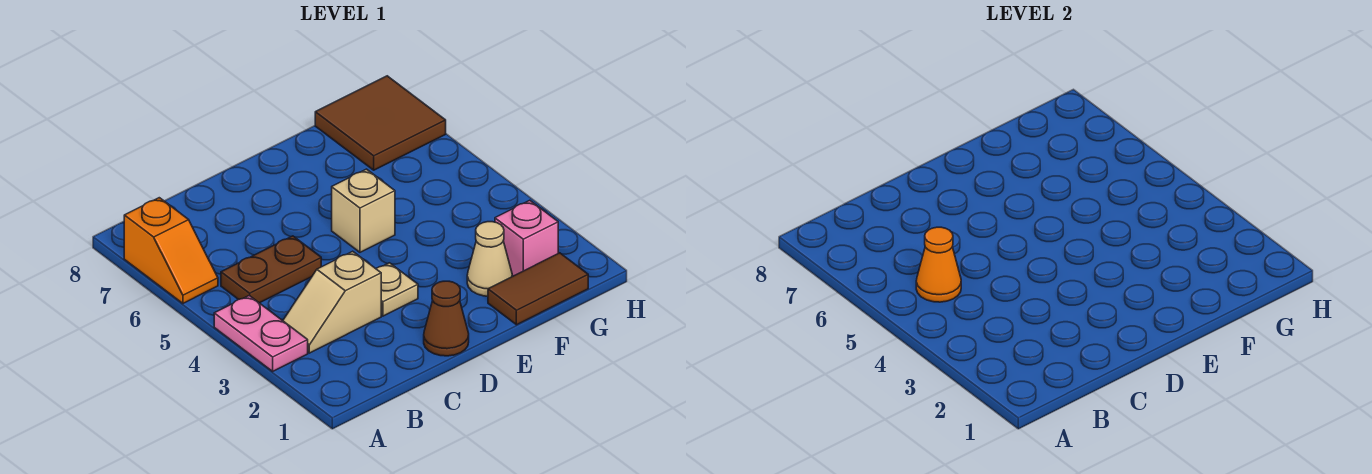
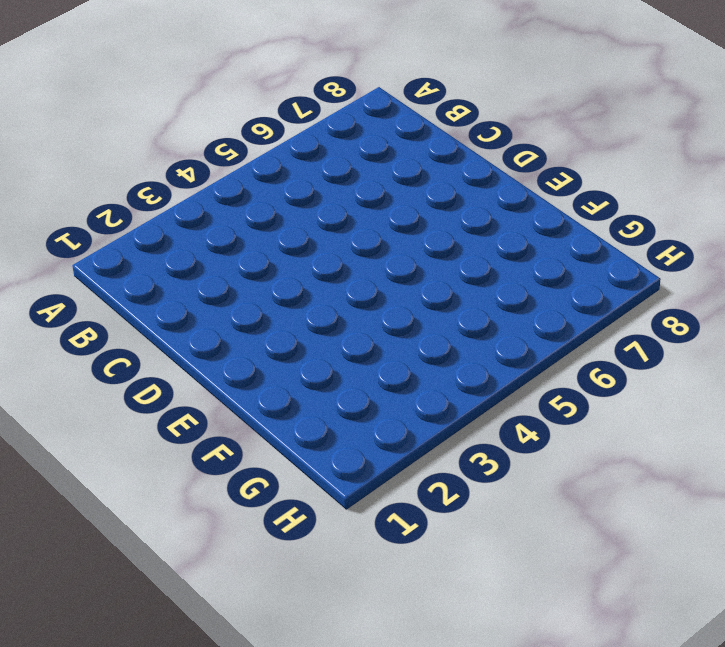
none -> pink plate A3:A4 level 1
none -> orange slope A6:A7 level 1 top 7
none -> tan slope B3:C3 level 1 top C

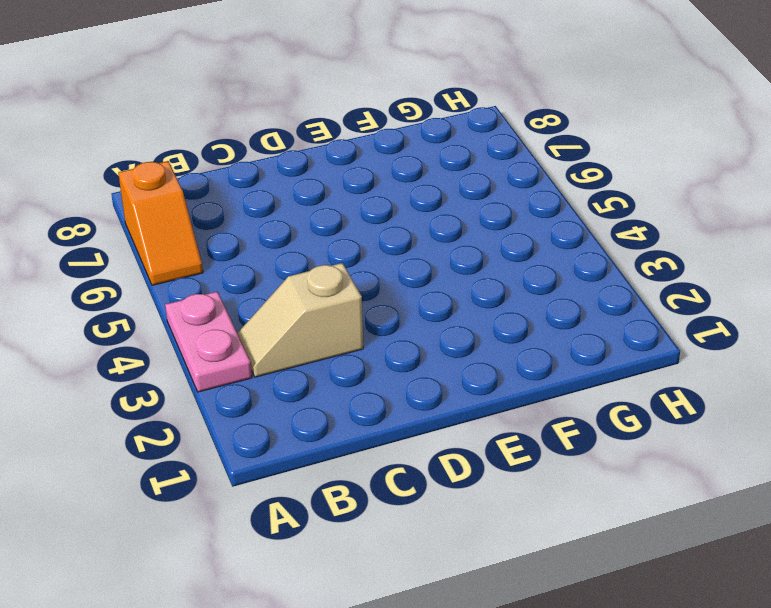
none -> brown plate B5:C5 level 1
none -> brown cone D1 level 1
none -> tan plate D3 level 1

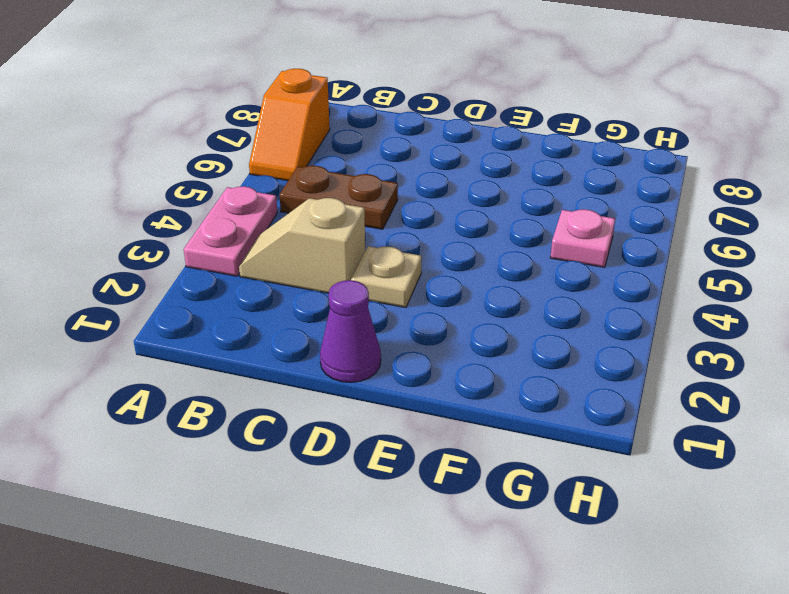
purple cone D1 level 1 -> brown cone D1 level 1
pink plate G5 level 1 -> none
none -> tan brick E5 level 1
none -> brown tile F1:G1 level 1
none -> tan cone F2 level 1

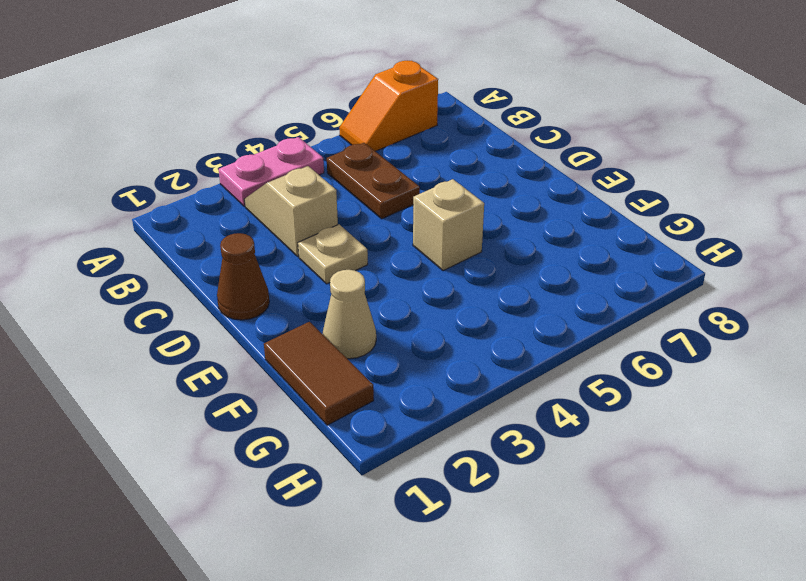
none -> pink brick G2 level 1
none -> brown tile G7:H8 level 1
none -> orange cone B5 level 2

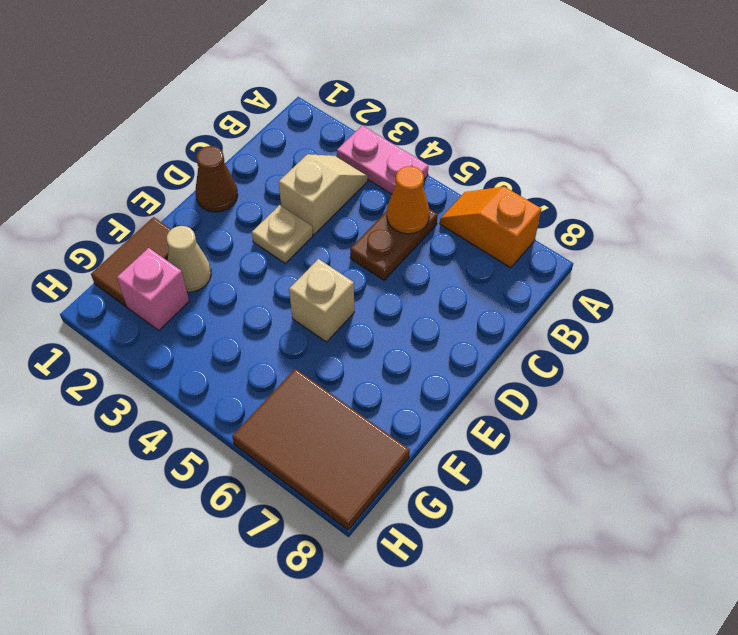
brown tile G6:H8 level 1 -> brown tile G7:H8 level 1

